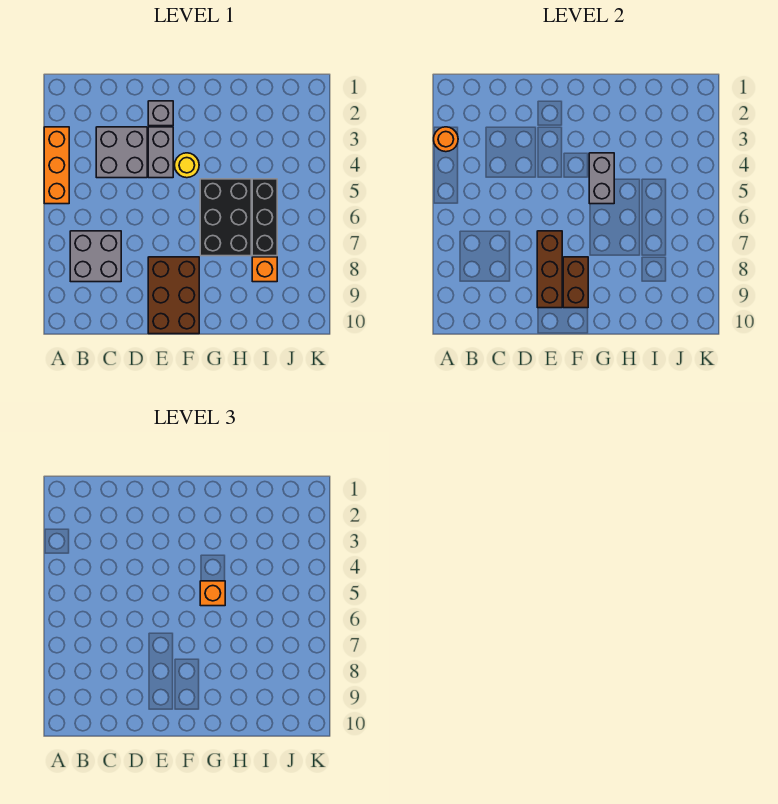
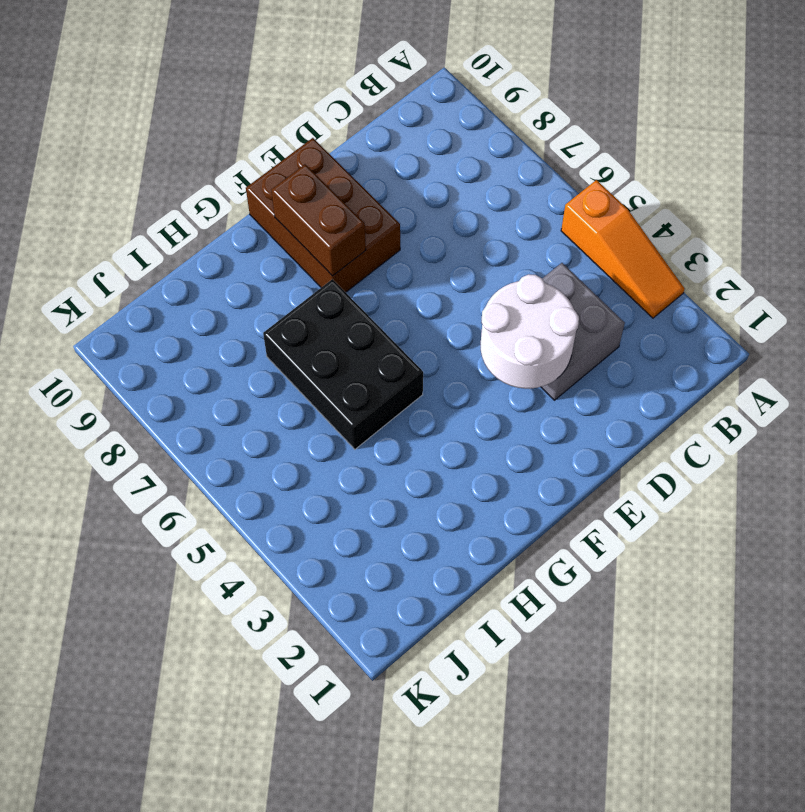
orange slope A3:A5 level 1 top 5 -> orange brick A3:A5 level 1
white round brick D3:E4 level 2 -> none
none -> grey brick B7:C8 level 1
none -> grey brick E2 level 1
none -> grey brick E3:E4 level 1

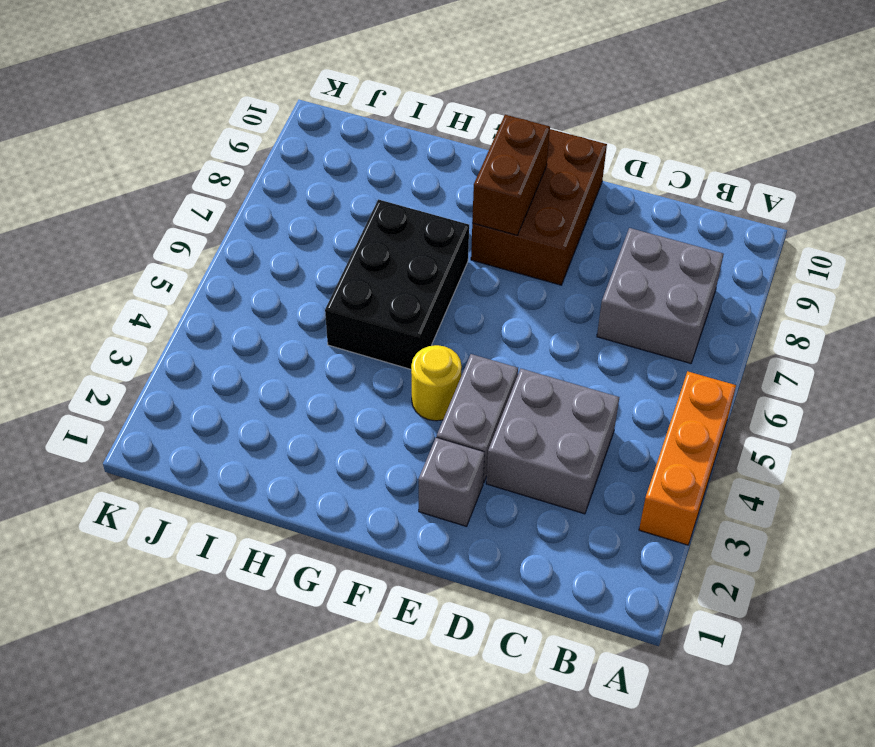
none -> black brick I5:I7 level 1
none -> orange brick I8 level 1
none -> orange round brick A3 level 2

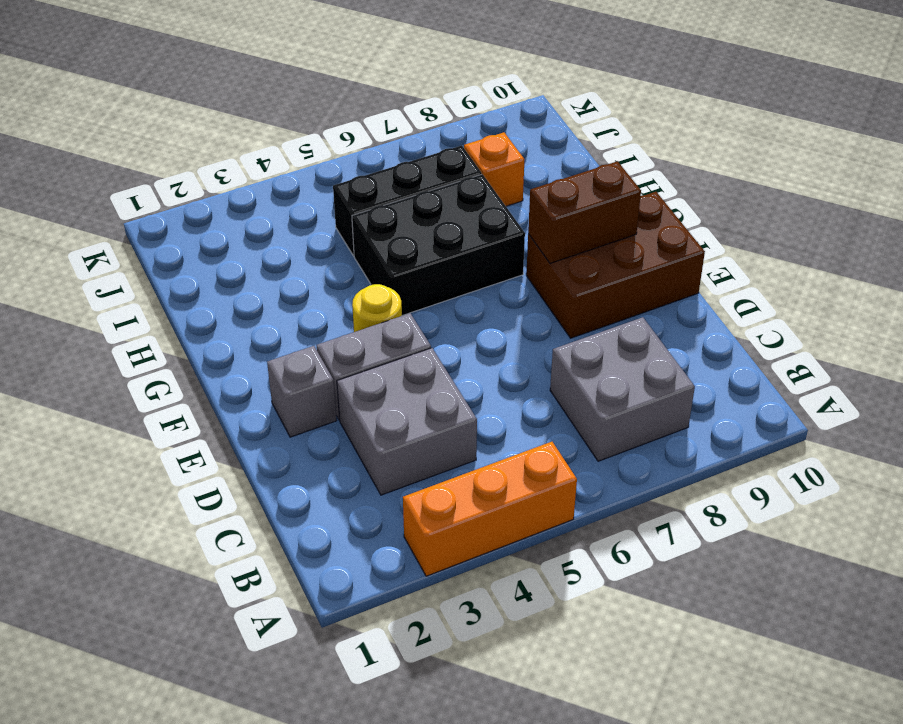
none -> orange round brick A3 level 2
none -> brown brick E7:E9 level 2
none -> grey brick G4:G5 level 2

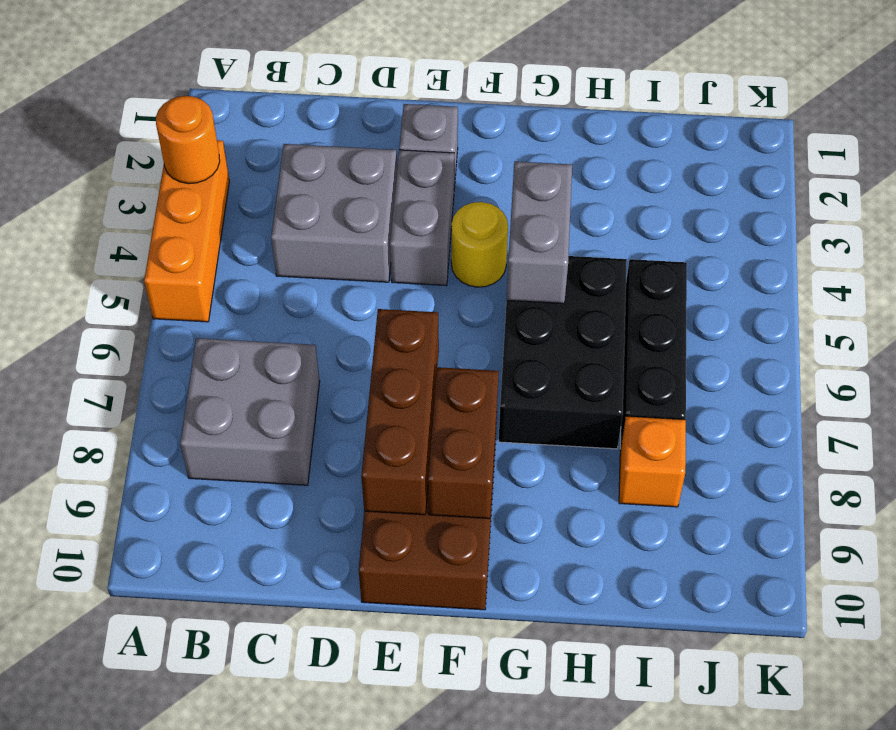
none -> orange brick G5 level 3

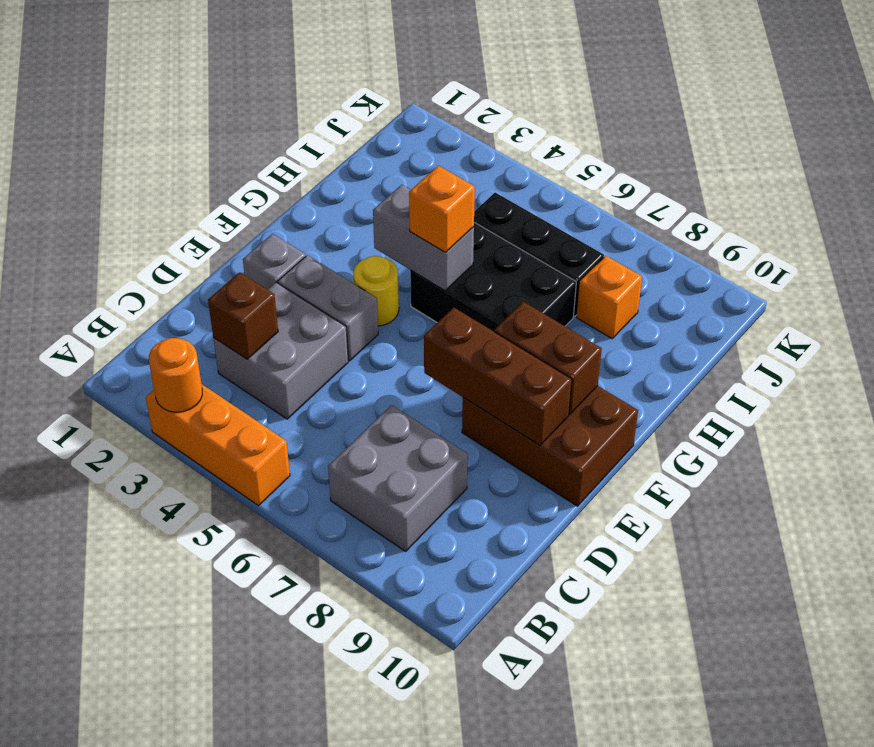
brown brick C3 level 2 -> none

